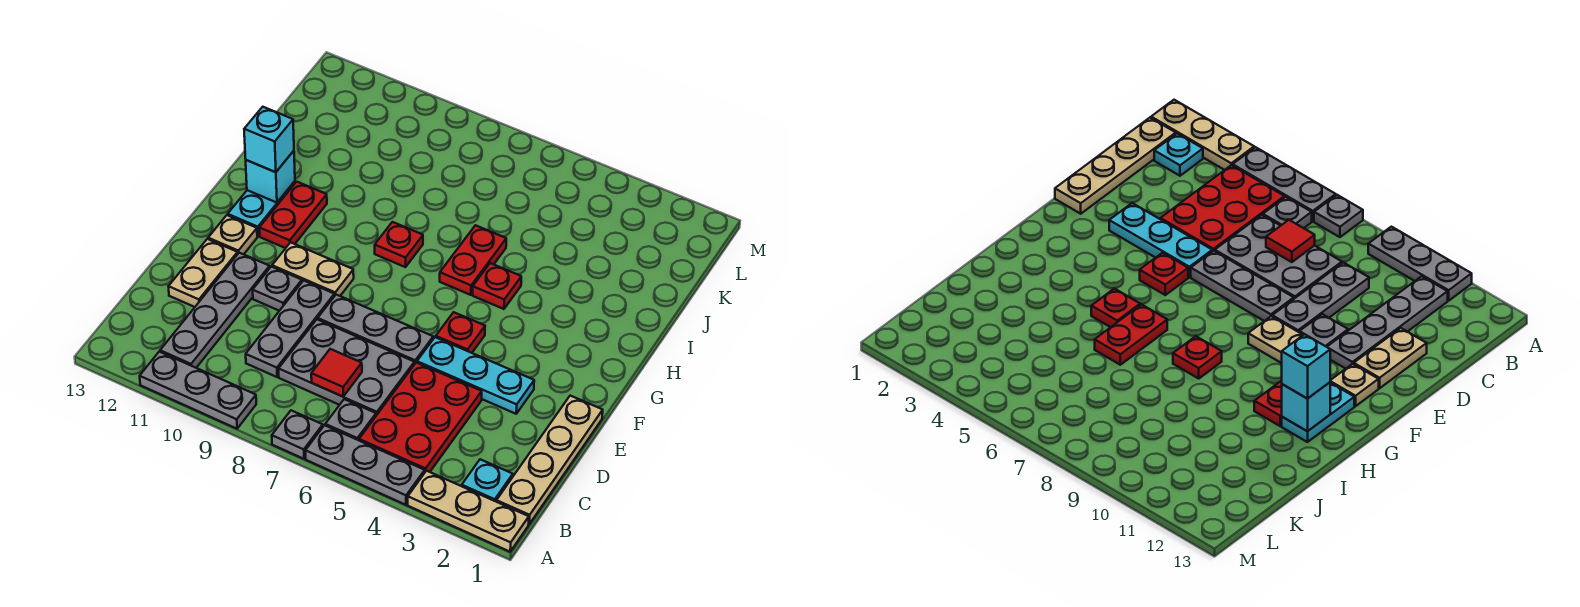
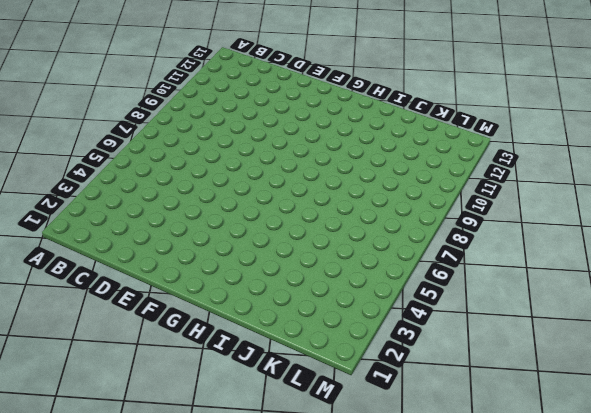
none -> tan plate A1:A3 level 1
none -> grey plate A4:A6 level 1
none -> grey plate A7 level 1

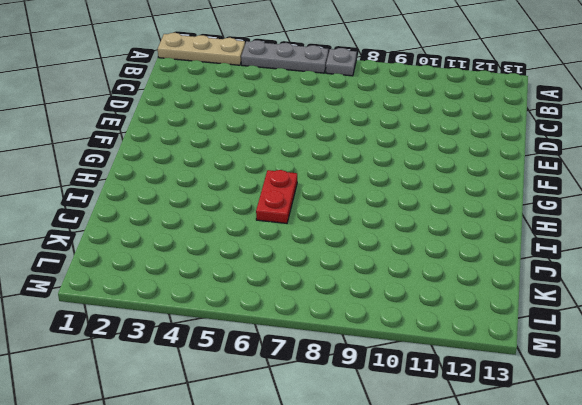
none -> grey plate A9:A11 level 1
none -> tan plate B1:E1 level 1
none -> cyan plate B2 level 1

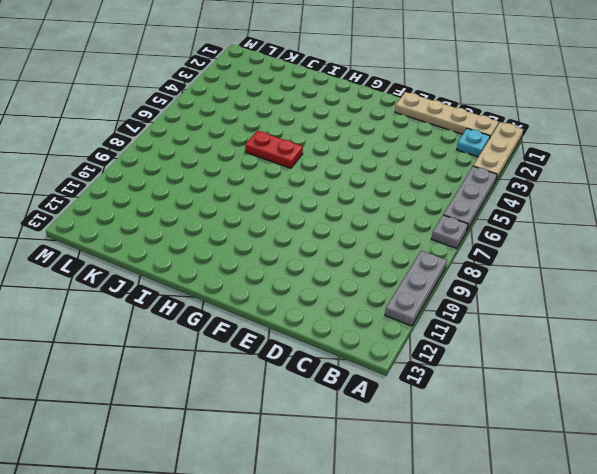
none -> red plate B4:D5 level 1
none -> grey plate B6 level 1
none -> grey plate B11:E11 level 1

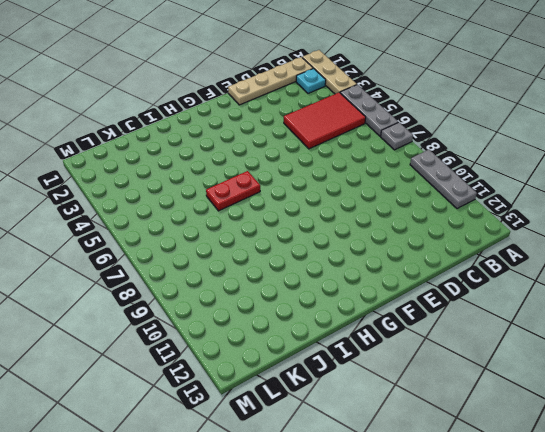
red tile B4:D5 level 1 -> red plate B4:D5 level 1
none -> grey plate B6 level 1
none -> grey plate B11:E11 level 1
none -> grey plate C6:D8 level 1

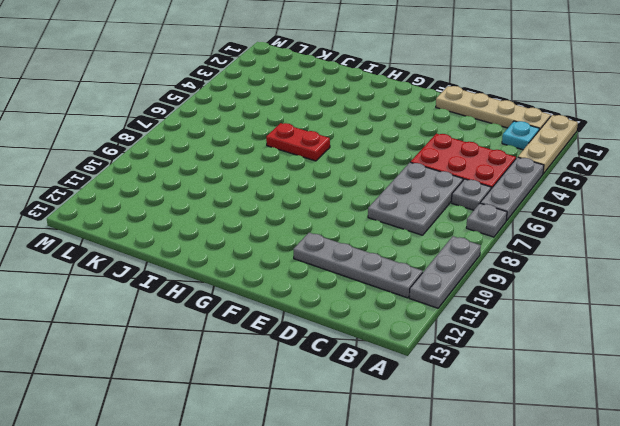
none -> grey plate C9:E9 level 1
none -> tan plate D12:E12 level 1
none -> cyan plate E3:E5 level 1

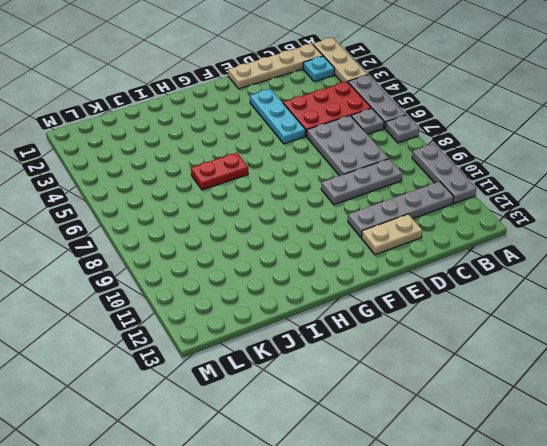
none -> grey plate E6:E8 level 1
none -> grey plate E10 level 1
none -> red plate F5 level 1

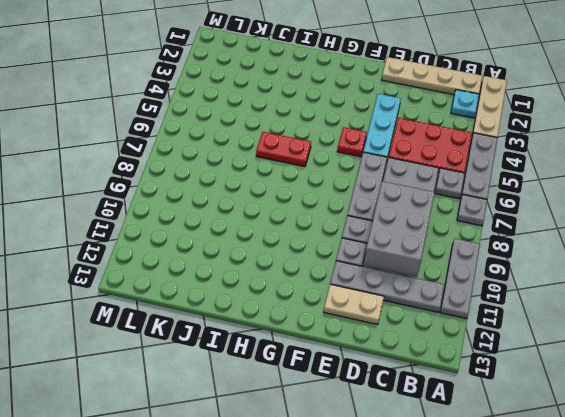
grey brick C8:D10 level 2 -> none
none -> tan plate F9:F10 level 1
none -> tan plate F12 level 1
none -> red plate G11:H11 level 1

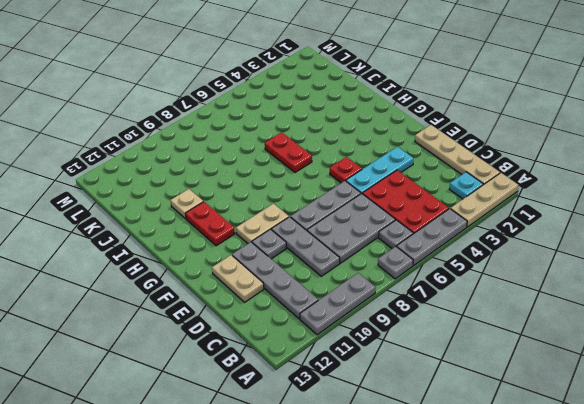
tan plate I11 level 1 -> tan plate F12 level 1
none -> cyan plate G12:H12 level 1
none -> red plate H5 level 1
none -> red plate H8 level 1

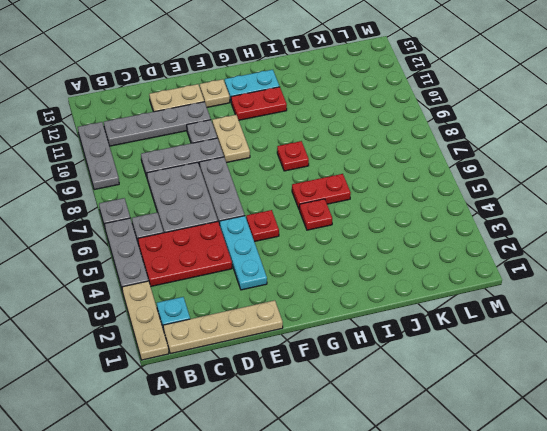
none -> red tile C7 level 2
none -> cyan brick H12 level 2
none -> cyan brick H12 level 3

